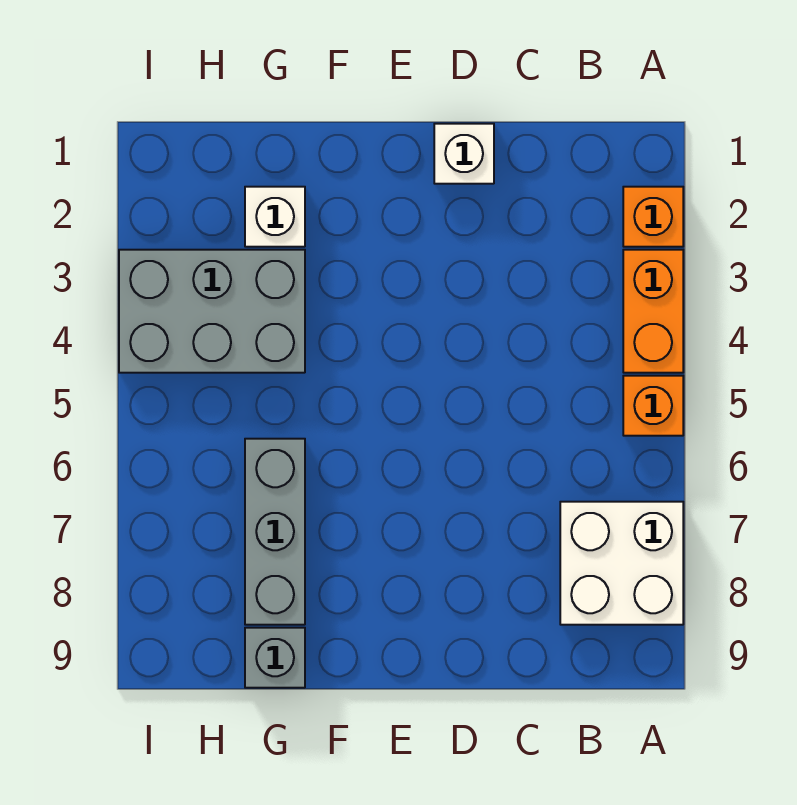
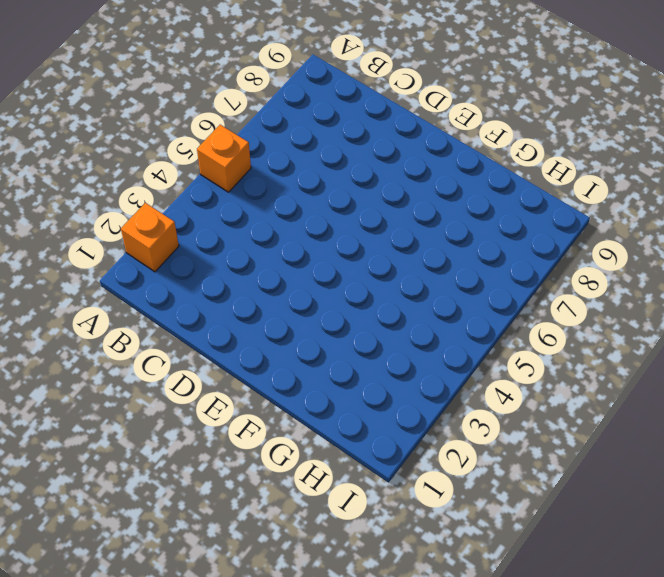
none -> orange brick A3:A4 level 1
none -> white brick A7:B8 level 1

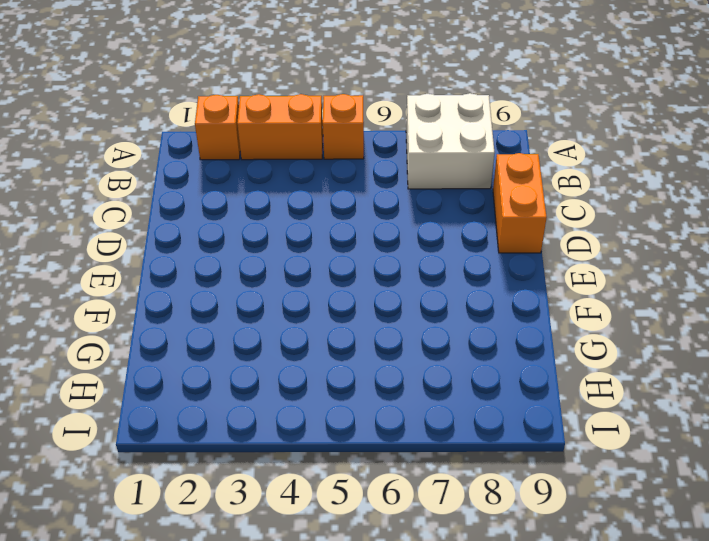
orange brick C9:D9 level 1 -> none
none -> white brick D1 level 1
none -> white brick G2 level 1

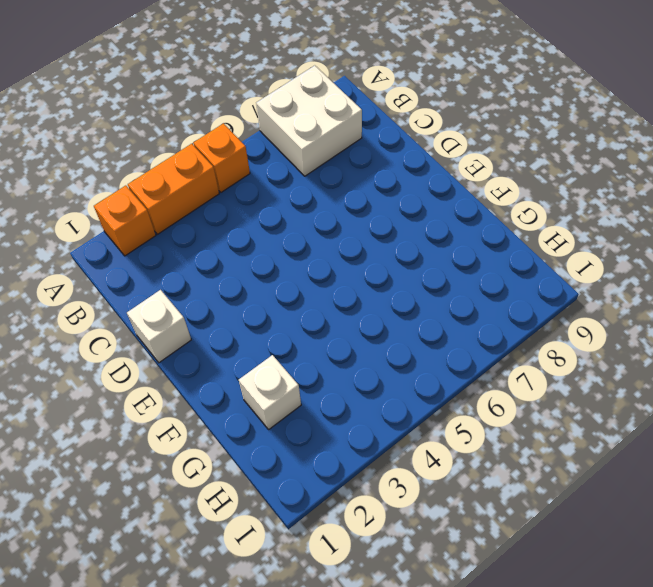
none -> grey brick G3:I4 level 1
none -> grey brick G6:G8 level 1

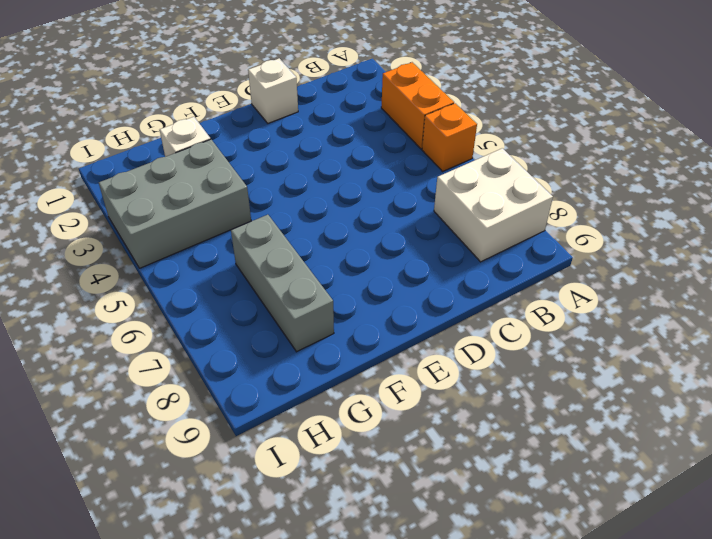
none -> orange brick A2 level 1
none -> grey brick G9 level 1

